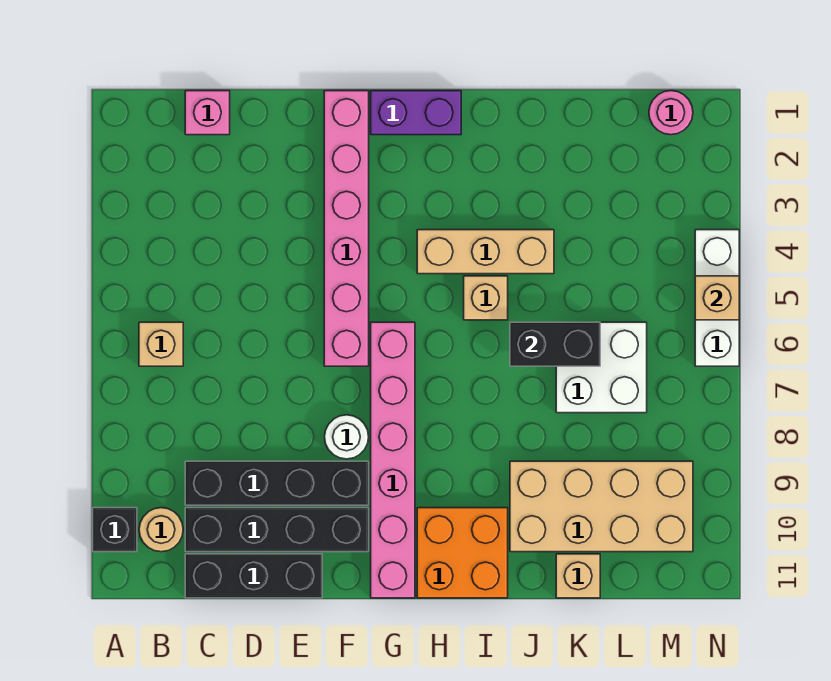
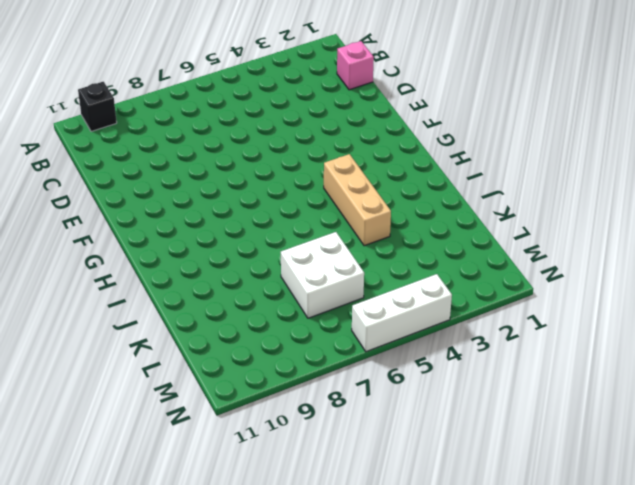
none -> tan brick B6 level 1
none -> tan round brick B10 level 1
none -> black brick C9:F9 level 1

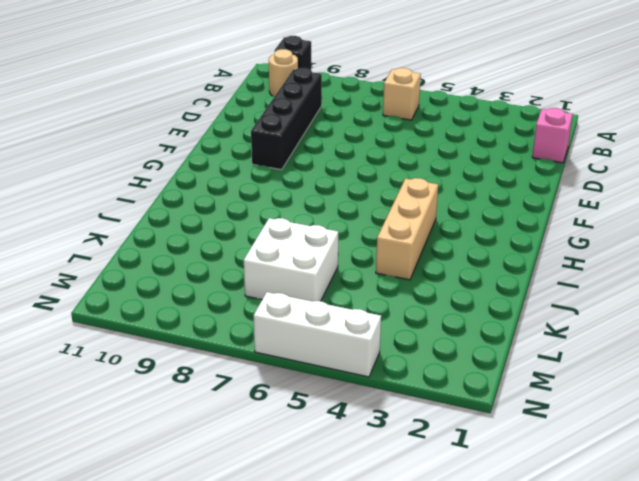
none -> black brick C10:F10 level 1
none -> black brick C11:E11 level 1
none -> pink brick F1:F6 level 1

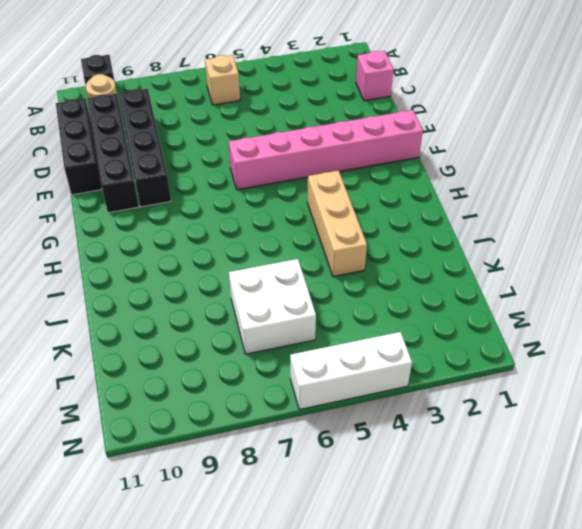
none -> white round brick F8 level 1
none -> purple brick G1:H1 level 1
none -> pink brick G6:G11 level 1

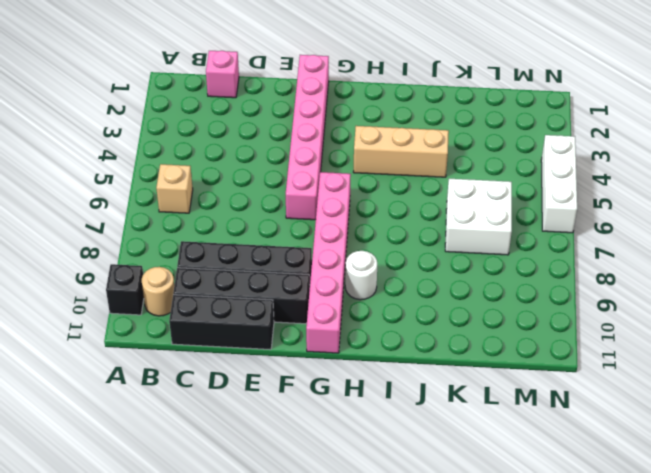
white round brick H9 level 1 -> white round brick F8 level 1
none -> purple brick G1:H1 level 1
none -> orange brick H10:I11 level 1
none -> tan brick I5 level 1

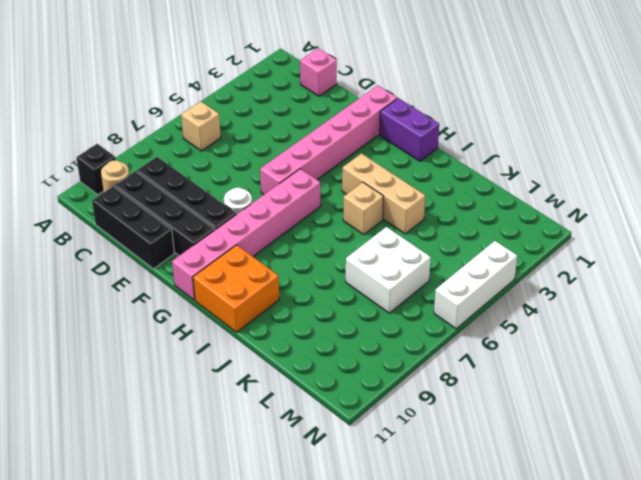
none -> tan brick J9:M10 level 1
none -> tan brick K11 level 1
none -> pink round brick M1 level 1

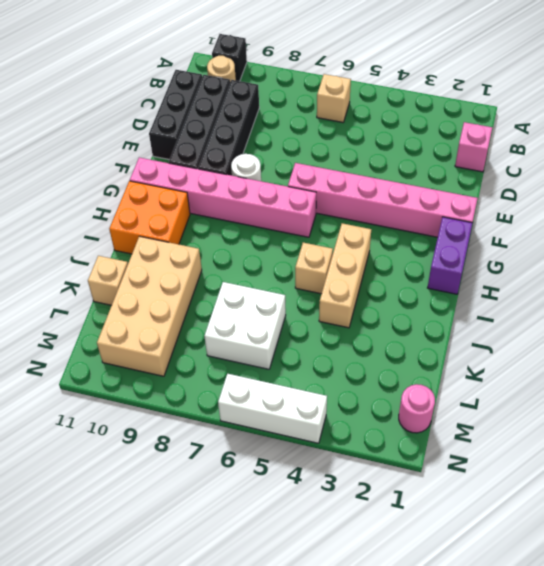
none -> black brick J6:K6 level 2
none -> tan brick N5 level 2

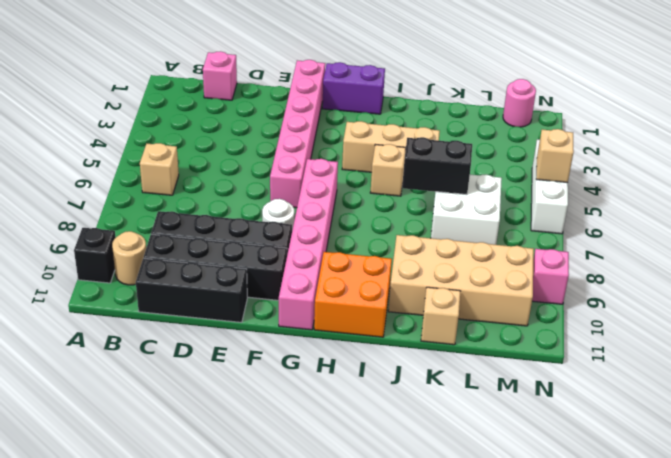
pink brick N9 level 1 -> none

